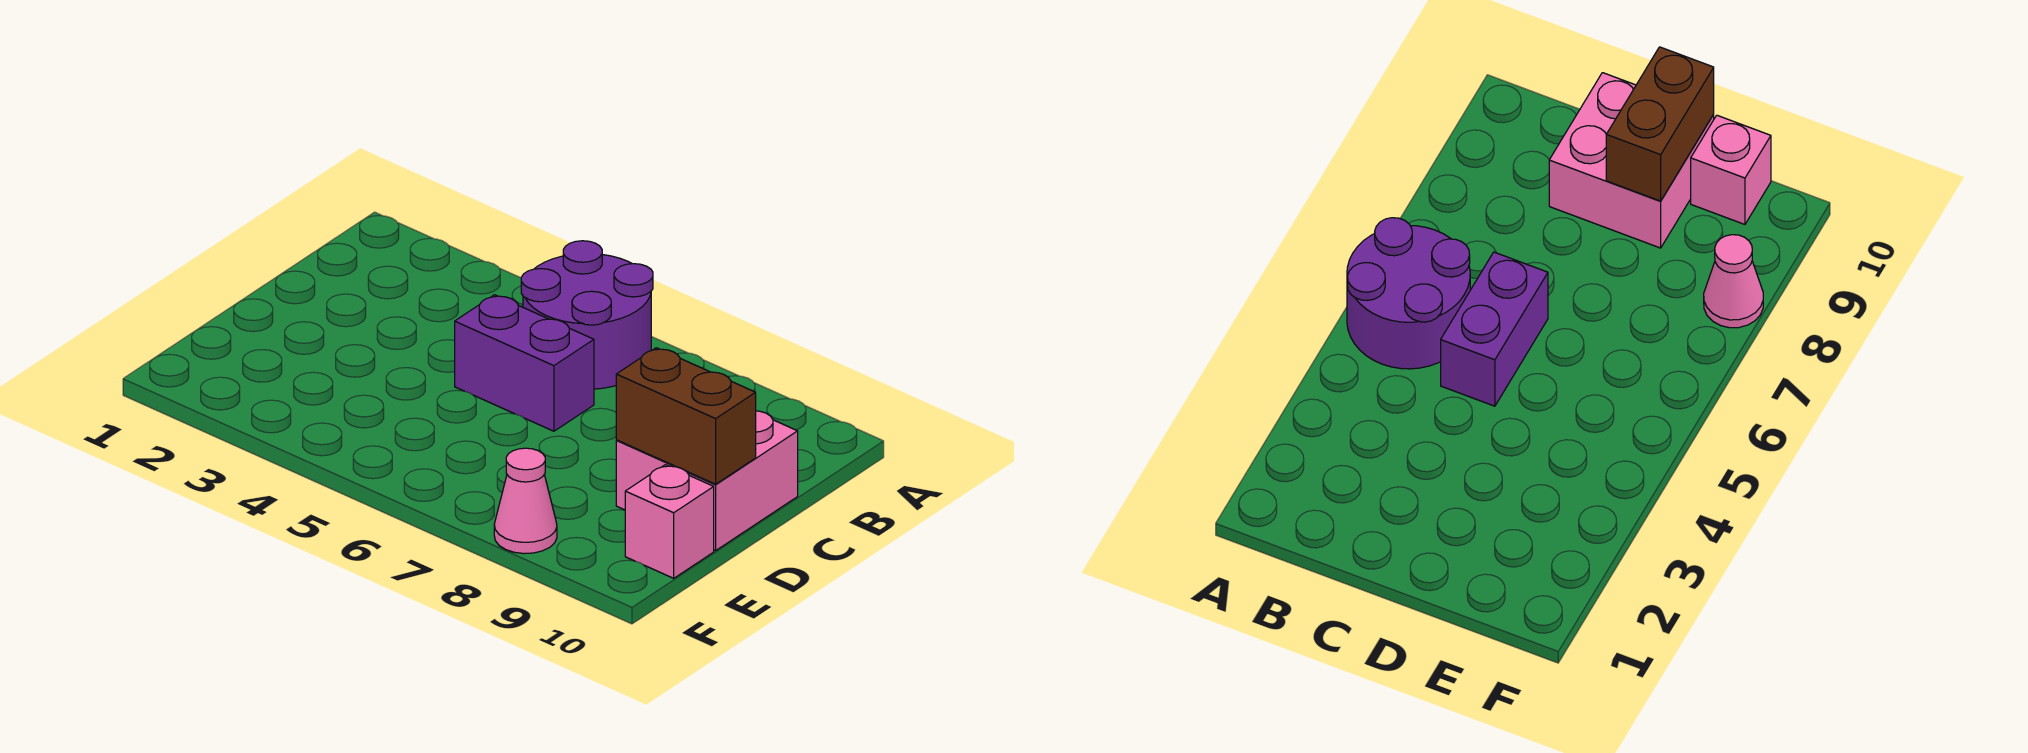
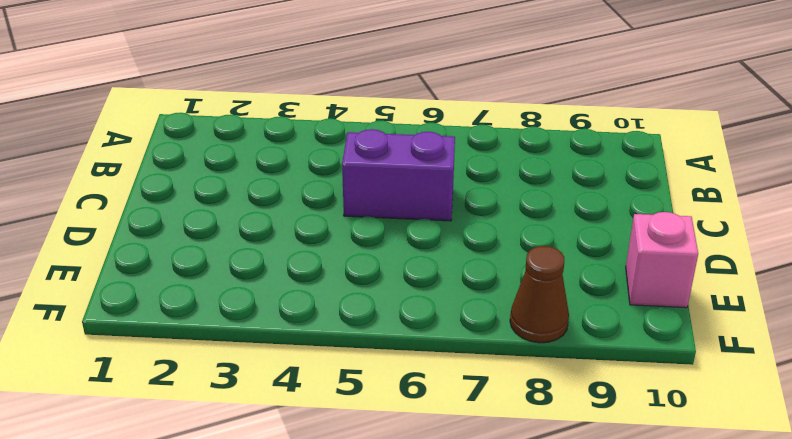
brown cone F8 level 1 -> pink cone F8 level 1
none -> purple round brick A5:B6 level 1
none -> pink brick C9:D10 level 1

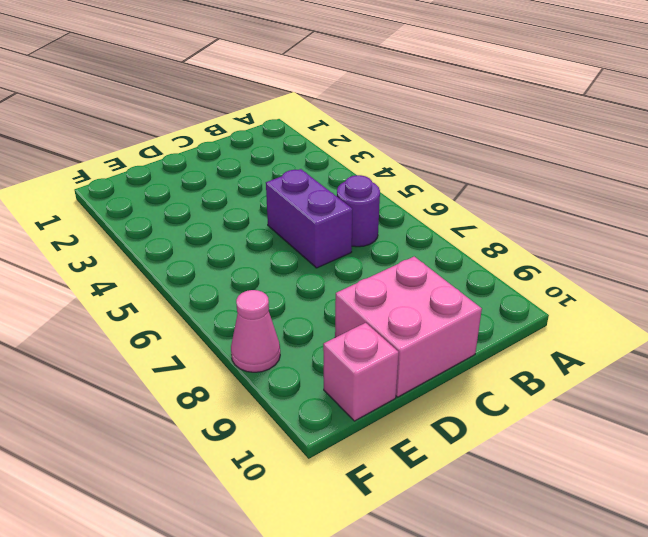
purple round brick B6 level 1 -> purple round brick A5:B6 level 1
none -> brown brick D9:D10 level 2

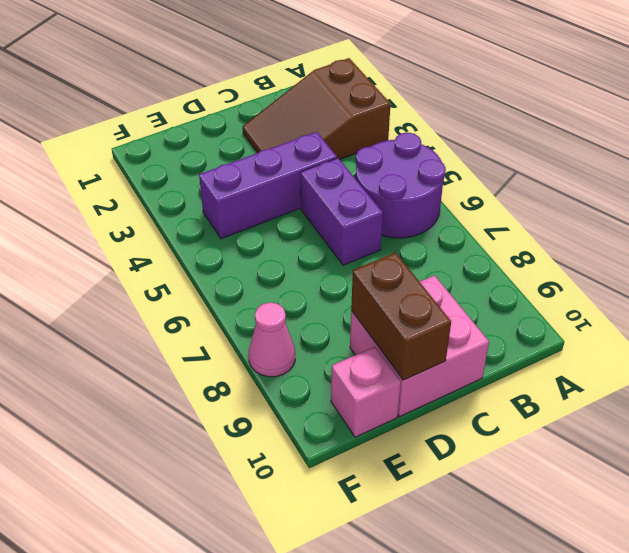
brown slope A2:C3 level 1 top A -> none
purple brick C4:E4 level 1 -> none

